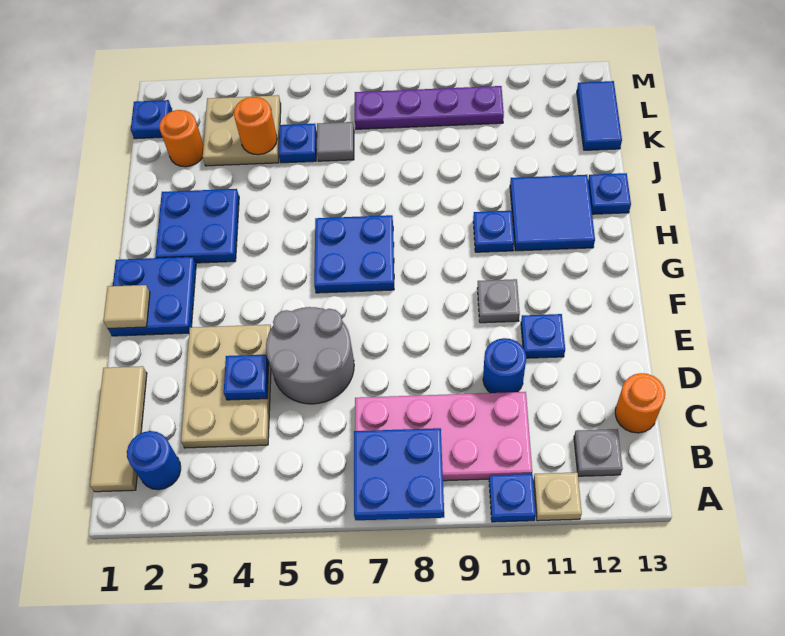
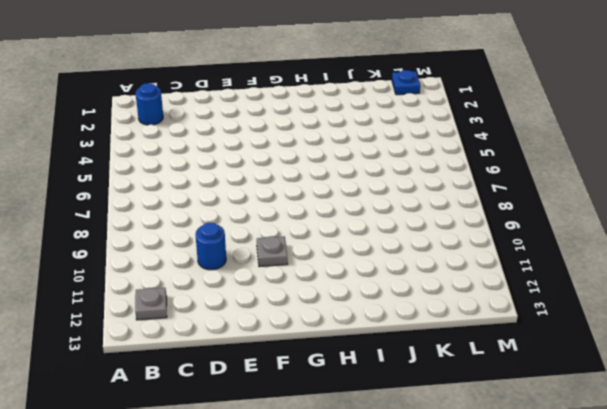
none -> blue plate A10 level 1
none -> tan plate A11 level 1
none -> tan tile B1:D1 level 1

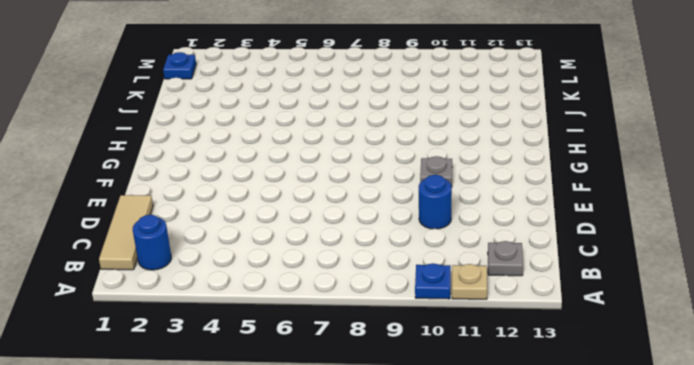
none -> pink plate B7:C10 level 1
none -> tan plate C3:E4 level 1
none -> orange round brick C13 level 1

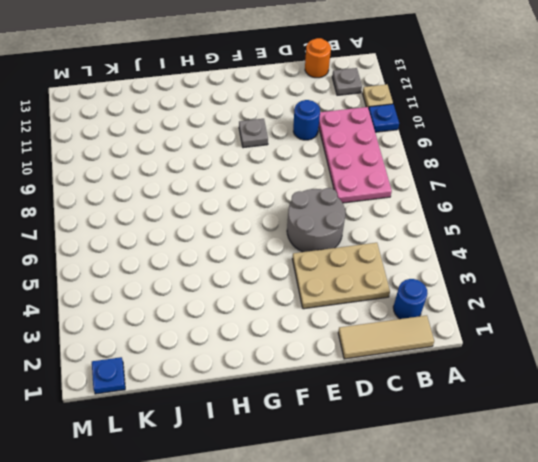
none -> blue plate E11 level 1
none -> blue plate F1:G2 level 1
none -> blue plate G6:H7 level 1

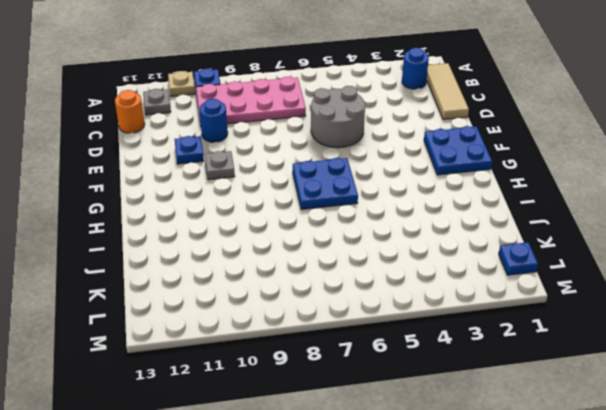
none -> tan plate C3:E4 level 1
none -> blue plate H2:I3 level 1
none -> blue plate H10 level 1

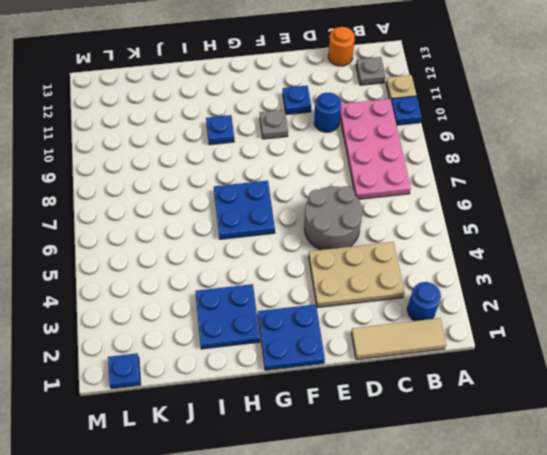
none -> blue tile H11:I12 level 1
none -> blue plate I13 level 1
none -> orange round brick K2 level 1

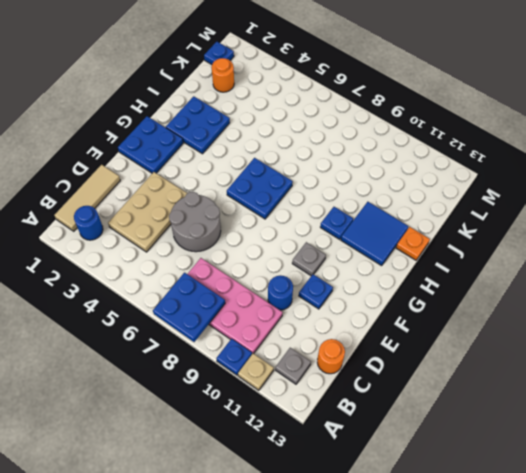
orange plate I13 level 1 -> blue plate I13 level 1
none -> tan plate K3:L4 level 1
none -> blue plate K5 level 1
none -> grey tile K6 level 1

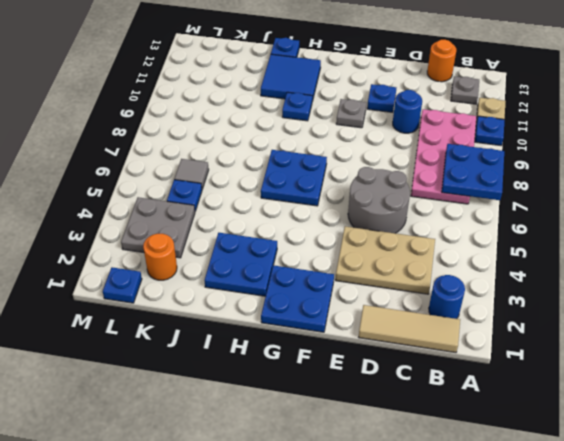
grey plate K3:L4 level 1 -> tan plate K3:L4 level 1
none -> blue tile K13:L13 level 1
none -> purple plate L7:L10 level 1
none -> blue plate D4 level 2

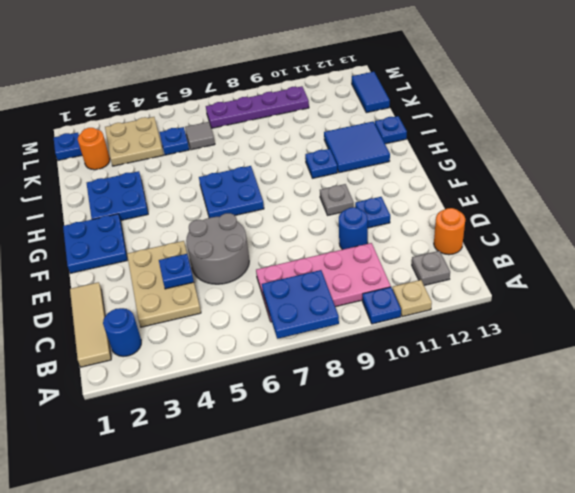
none -> tan tile F1 level 2
none -> orange round brick K4 level 2

